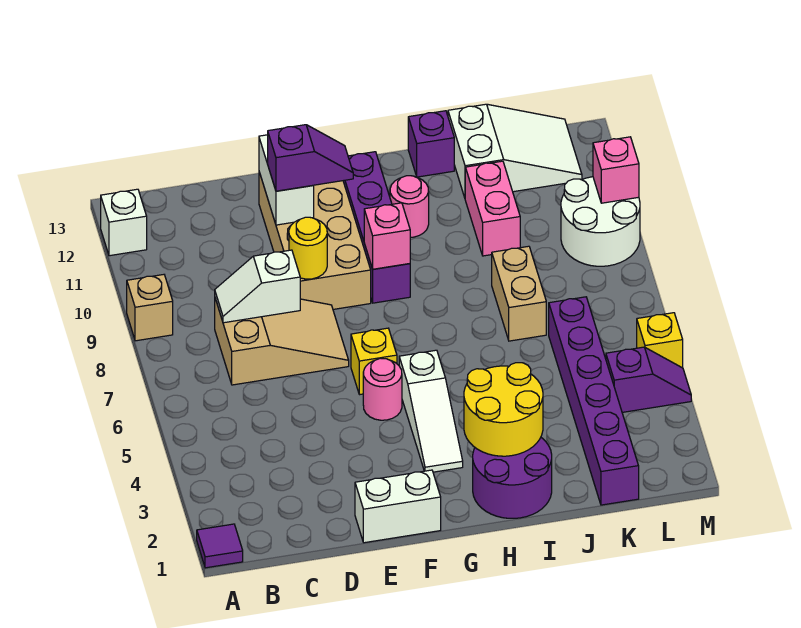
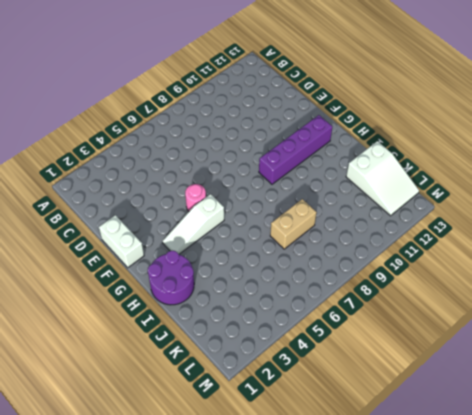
none -> purple tile A1 level 1
none -> tan brick A9 level 1
none -> white brick A12 level 1

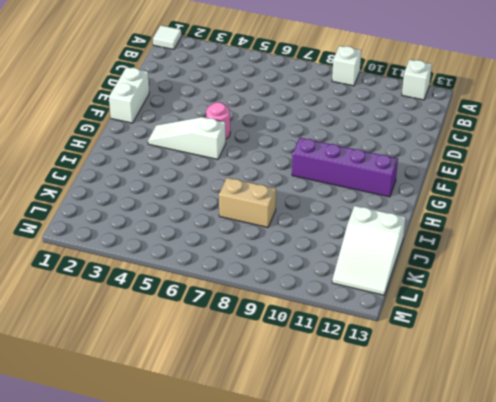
white tile A1 level 1 -> purple tile A1 level 1
white brick A9 level 1 -> tan brick A9 level 1
none -> tan slope C7:E8 level 1 top C
none -> tan brick E9:F12 level 1
none -> yellow brick F6 level 1

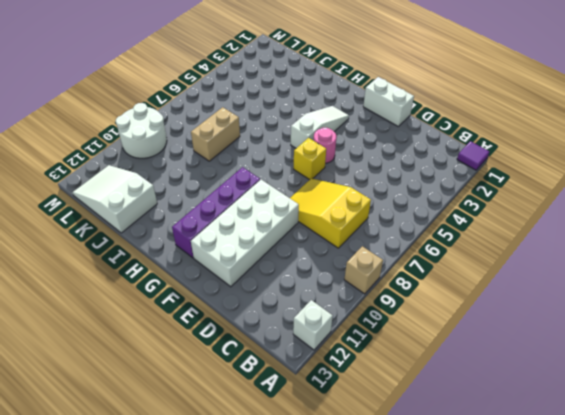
yellow slope C7:E8 level 1 top C -> tan slope C7:E8 level 1 top C
white brick E9:F12 level 1 -> tan brick E9:F12 level 1
none -> purple round brick H1:I2 level 1
none -> pink round brick H11 level 1
none -> purple brick I13 level 1

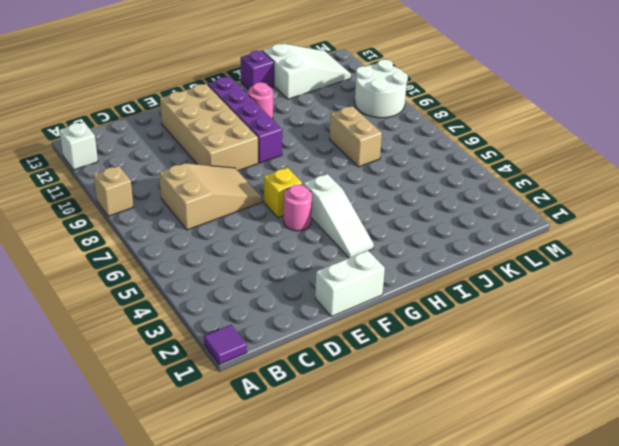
none -> purple round brick H1:I2 level 1
none -> pink brick J10:J11 level 1
none -> purple brick K1:K6 level 1

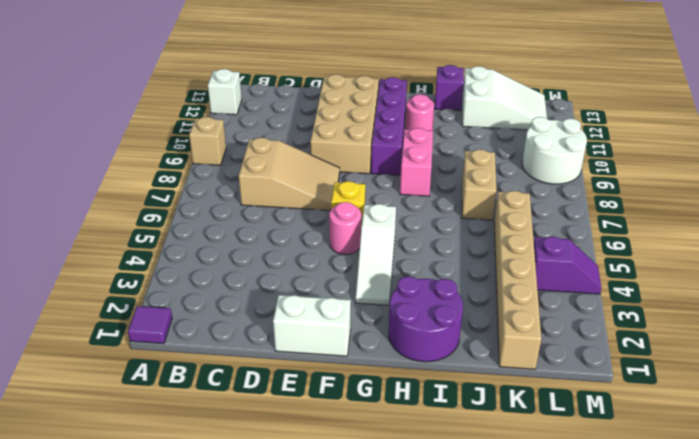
pink brick H8:H9 level 1 -> pink brick J10:J11 level 1
tan brick K1:K6 level 1 -> purple brick K1:K6 level 1
none -> yellow brick M5 level 1
none -> white slope C8:D8 level 2 top D
none -> yellow round brick E9 level 2

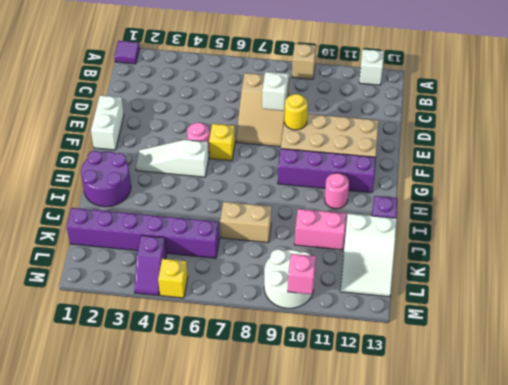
none -> white brick E11:E12 level 2
none -> pink brick G9 level 2
none -> yellow round brick H2:I3 level 2

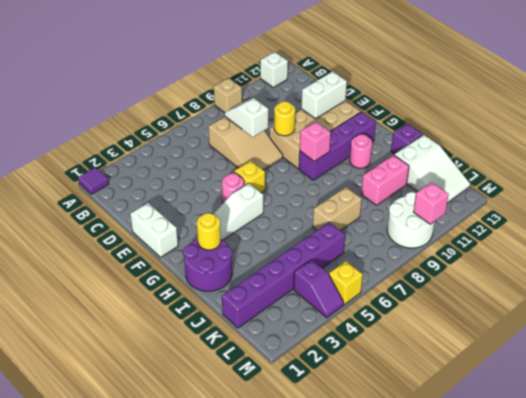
yellow round brick H2 level 2 -> yellow round brick H2:I3 level 2
none -> purple slope E11:F11 level 3 top E

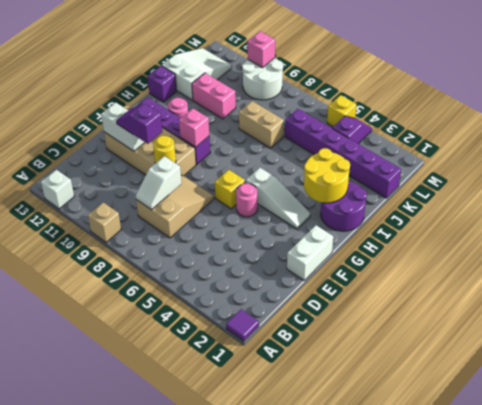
purple slope E10:E11 level 3 top 10 -> purple slope E11:F11 level 3 top E

